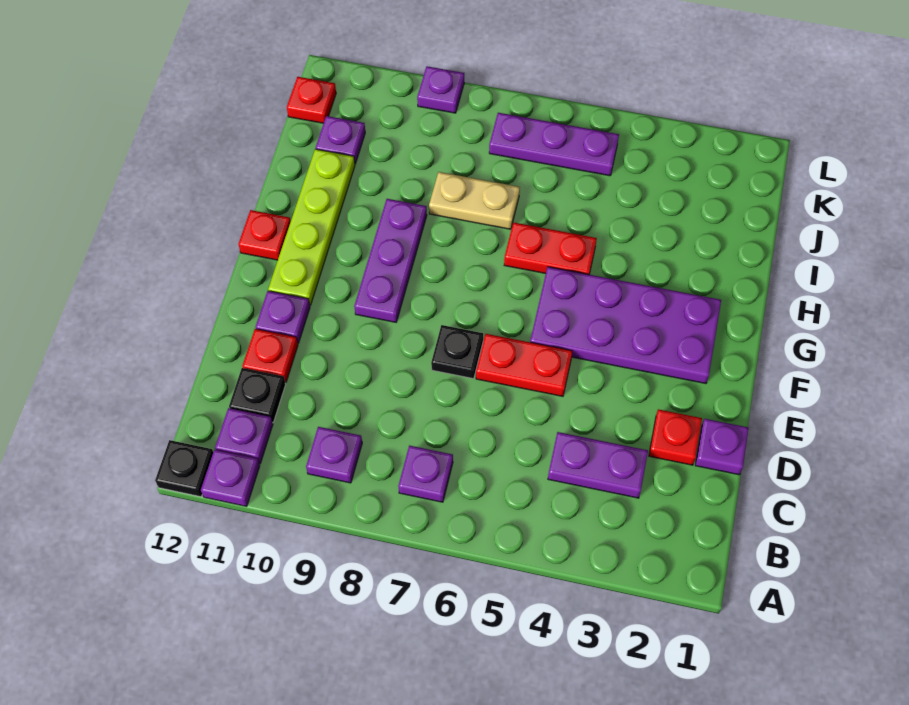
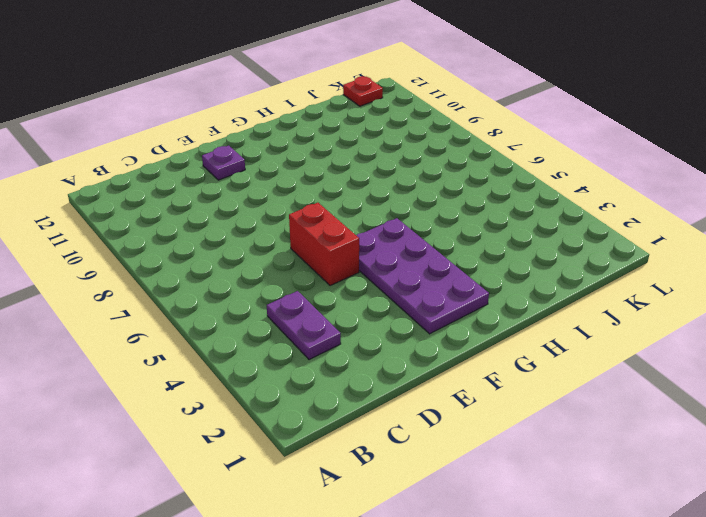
red brick E5:E6 level 1 -> red plate E5:E6 level 1
none -> purple plate A11 level 1
none -> black plate A12 level 1
none -> purple plate B7 level 1

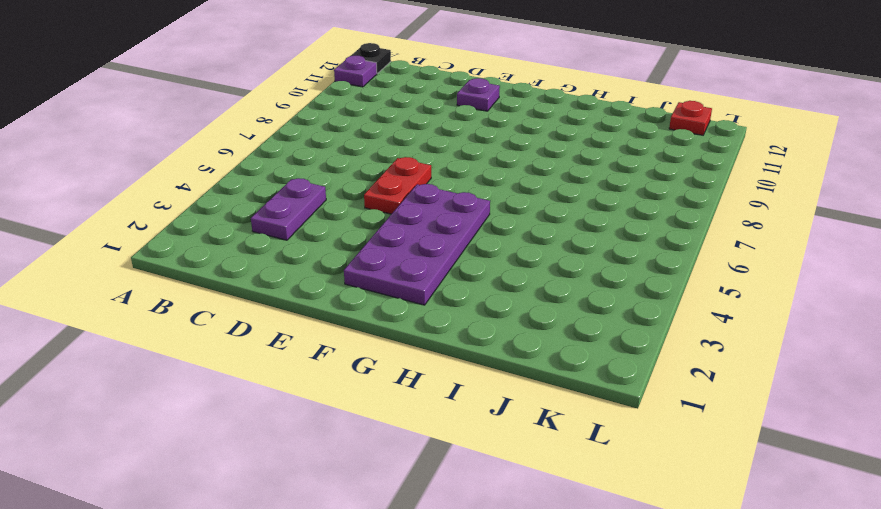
none -> purple plate B7 level 1
none -> purple plate B9 level 1
none -> purple plate B11 level 1

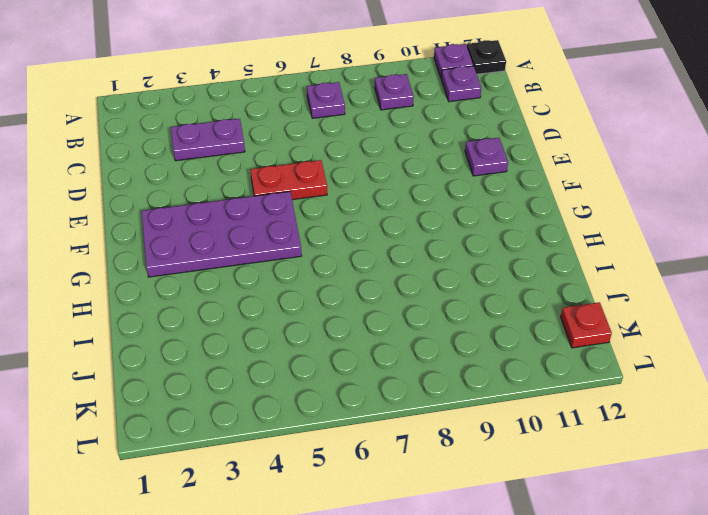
none -> black plate C11 level 1
none -> purple plate D1 level 1
none -> red plate D2 level 1

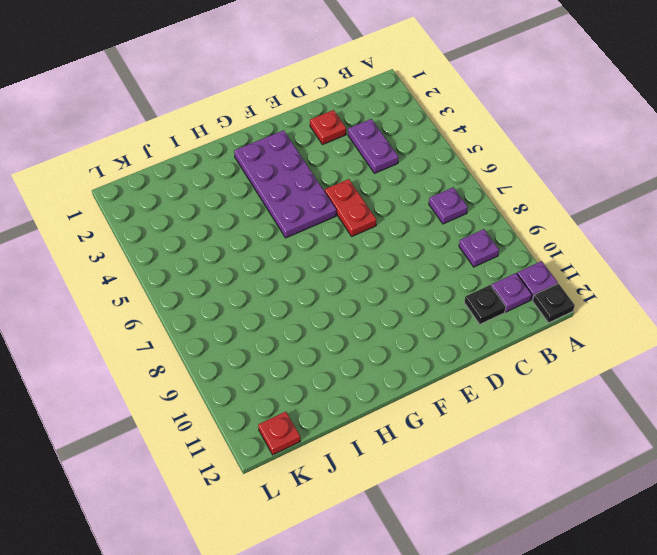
none -> purple plate D1 level 1
none -> red plate D11 level 1
none -> black plate E7 level 1

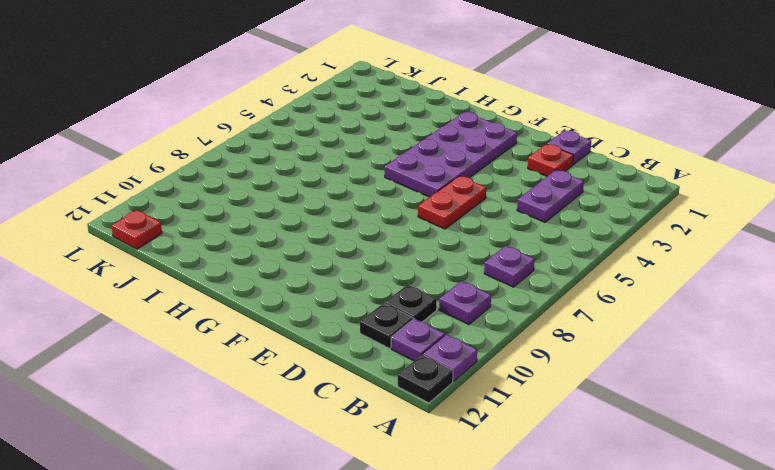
black plate C10 level 1 -> black plate E7 level 1
none -> red plate D11 level 1
none -> purple plate E11 level 1
none -> purple plate F9:H9 level 1

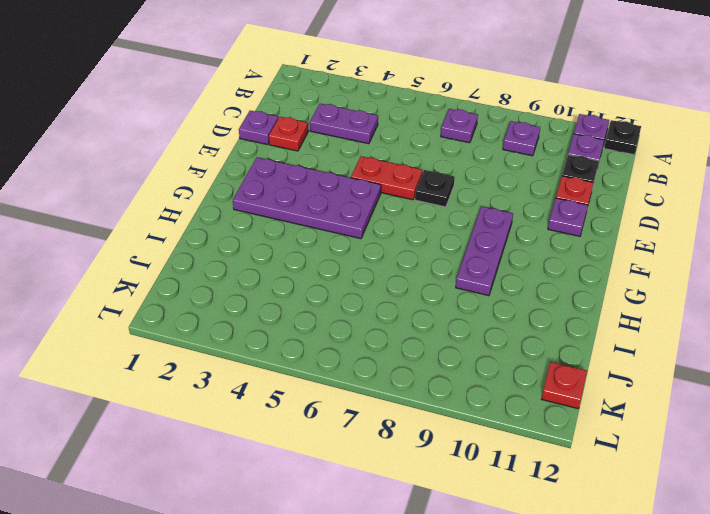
none -> lime plate F11:I11 level 1
none -> red plate G12 level 1
none -> red plate H5:H6 level 1

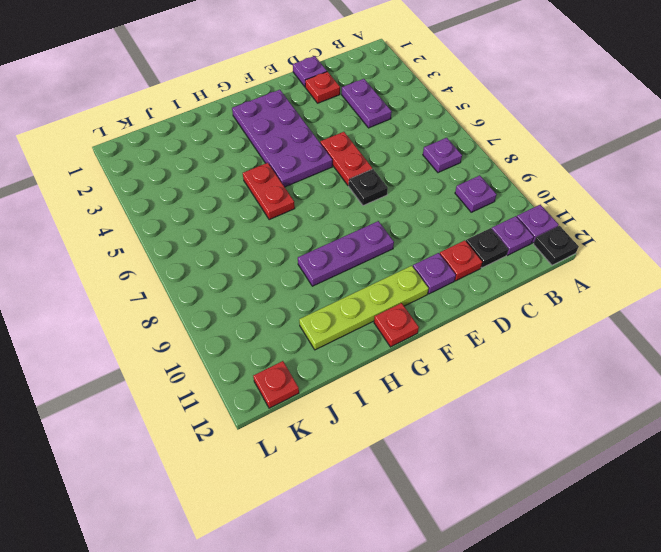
none -> tan plate I7:I8 level 1
none -> purple plate J11 level 1
none -> purple plate K5:K7 level 1

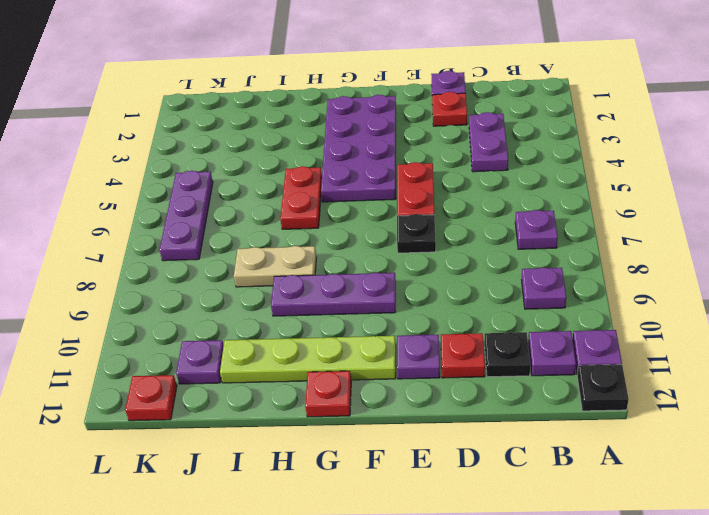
tan plate H8:I8 level 1 -> tan plate I7:I8 level 1
none -> purple plate L9 level 1

